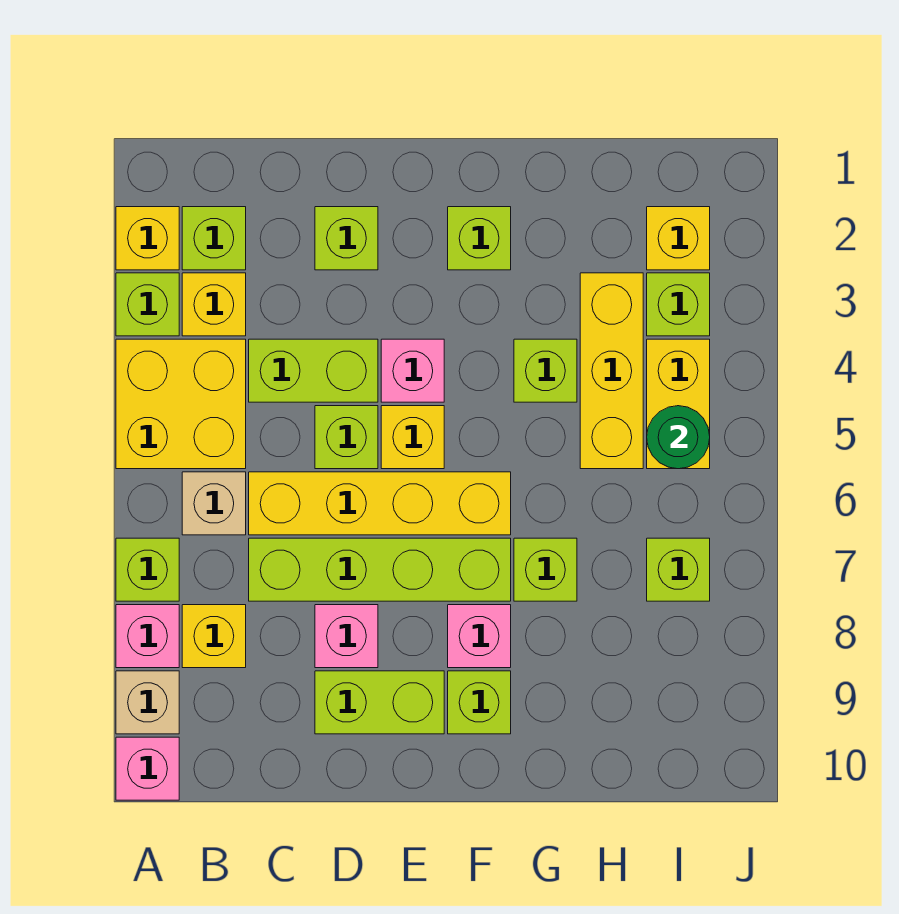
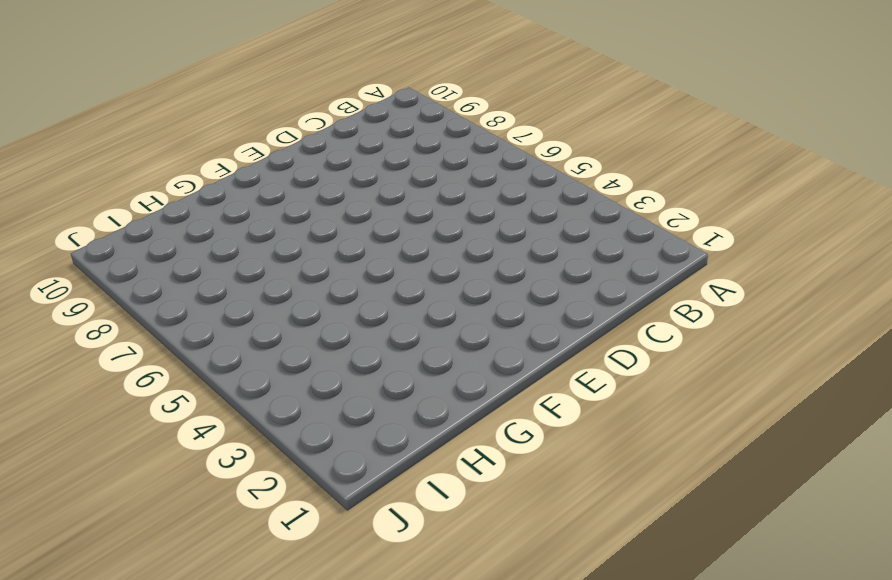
none -> yellow brick A2 level 1
none -> lime brick A3 level 1
none -> yellow brick A4:B5 level 1
none -> lime brick A7 level 1

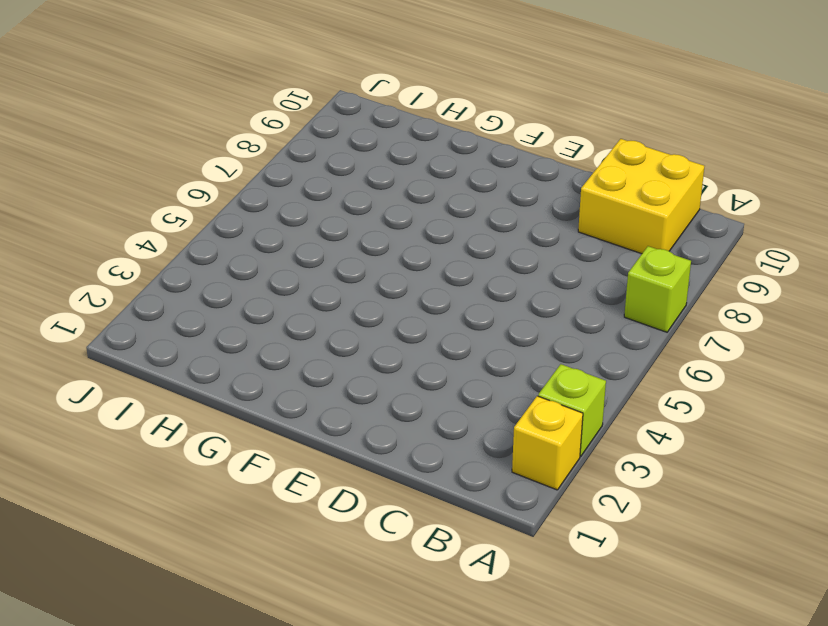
yellow brick B9:C10 level 1 -> yellow brick A4:B5 level 1
none -> pink brick A8 level 1
none -> tan brick A9 level 1
none -> pink brick A10 level 1
none -> lime brick B2 level 1

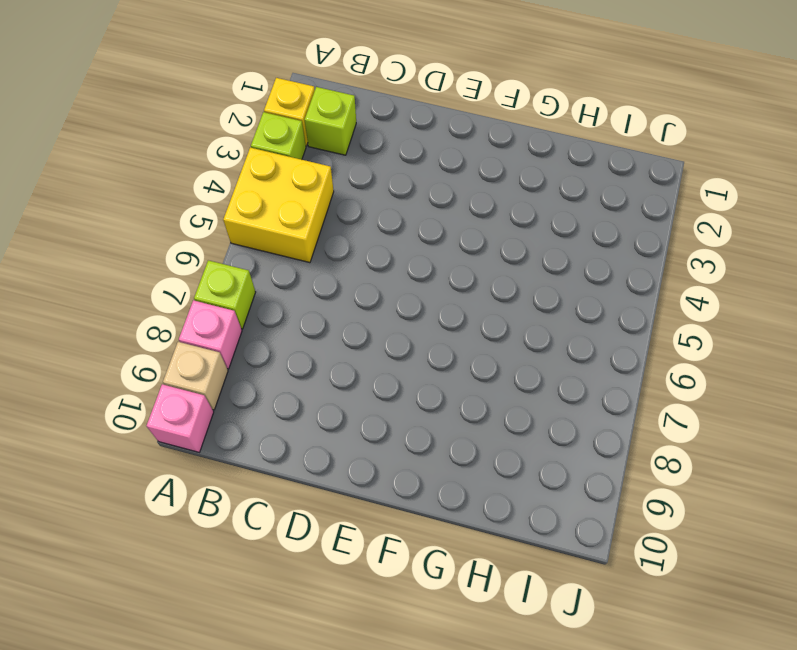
none -> yellow brick B3 level 1
none -> tan brick B6 level 1
none -> yellow brick B8 level 1
none -> lime brick C4:D4 level 1

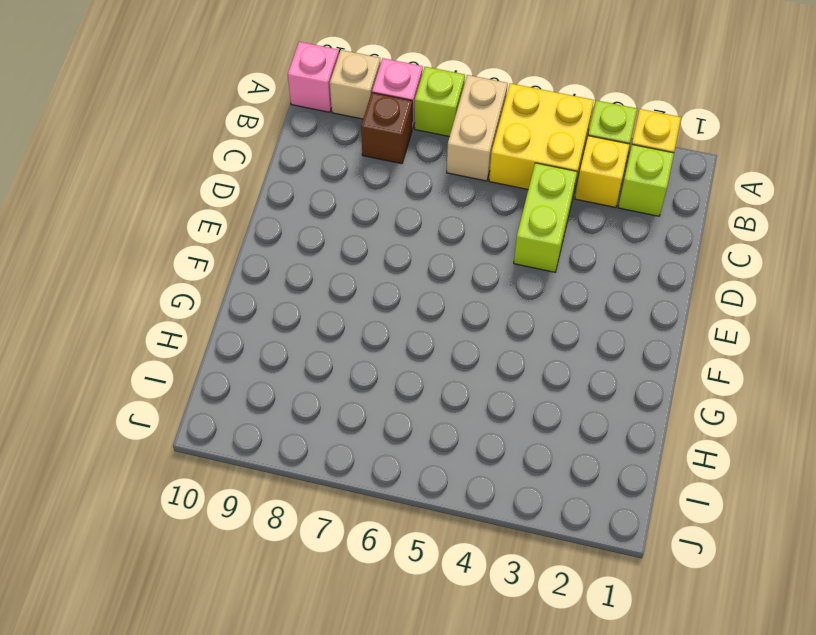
tan brick A6:B6 level 1 -> tan brick B6 level 1
brown brick B8 level 1 -> yellow brick B8 level 1
none -> yellow brick C6:F6 level 1
none -> lime brick C7:F7 level 1
none -> lime brick D2 level 1
none -> lime brick D5 level 1

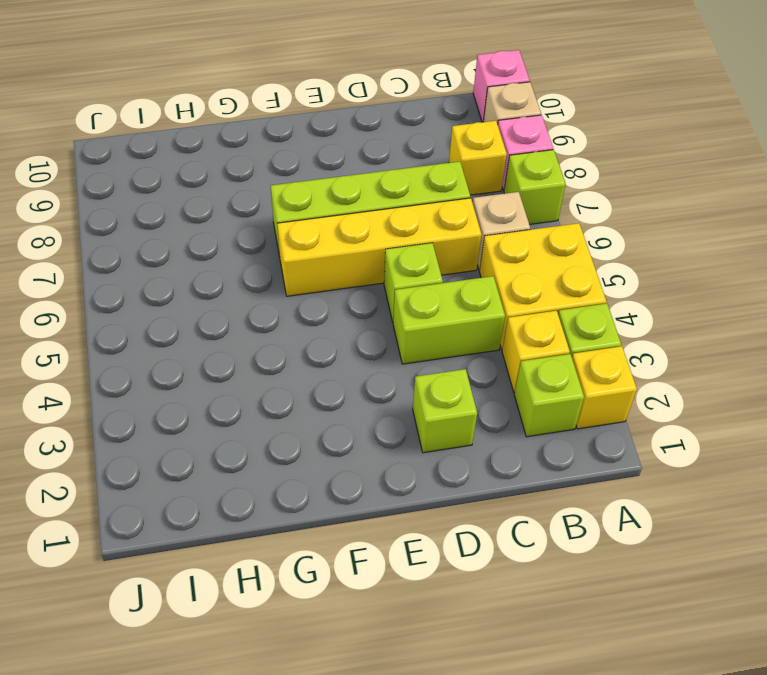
none -> pink brick D8 level 1
none -> lime brick D9:E9 level 1
none -> pink brick E4 level 1
none -> yellow brick E5 level 1

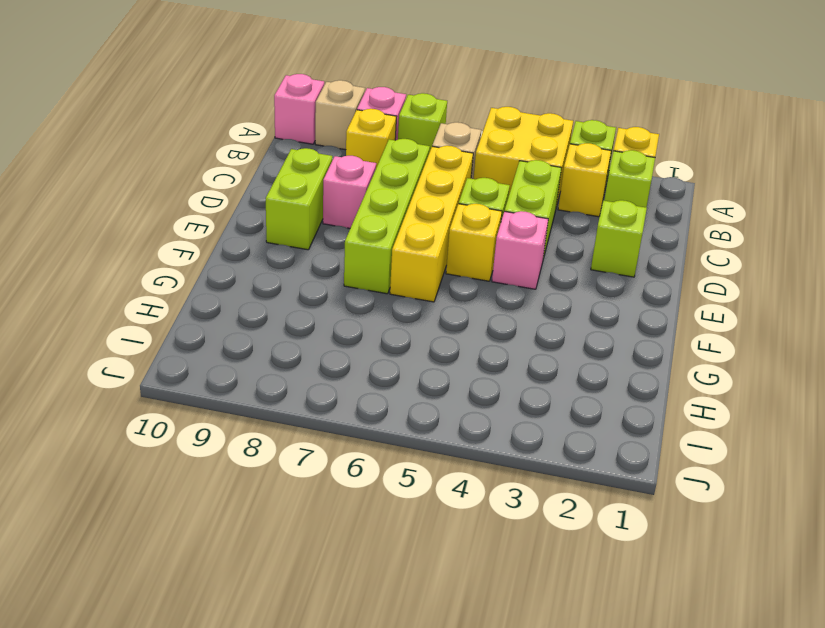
none -> lime brick F2 level 1
none -> pink brick F8 level 1
none -> lime brick F9 level 1
none -> lime brick G4 level 1

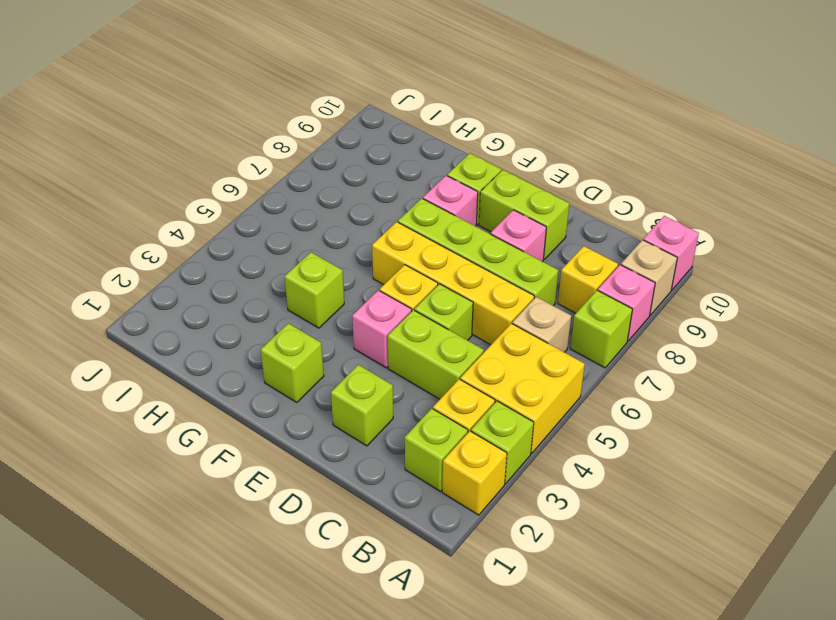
none -> lime brick G7 level 1
none -> yellow brick H3:H5 level 1
none -> yellow brick I2 level 1
none -> lime brick I3 level 1

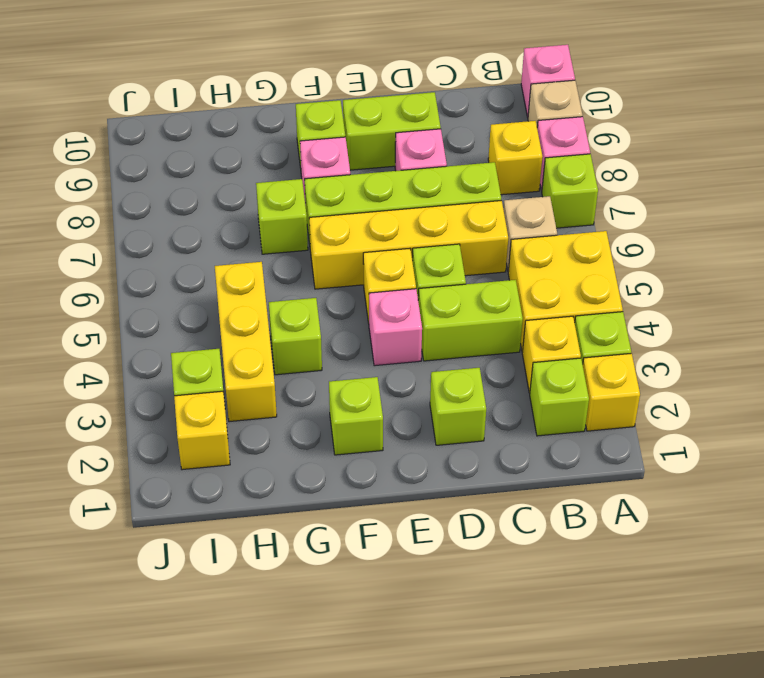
none -> yellow brick I4:I5 level 1
none -> lime brick I7 level 1
none -> green round brick I5 level 2

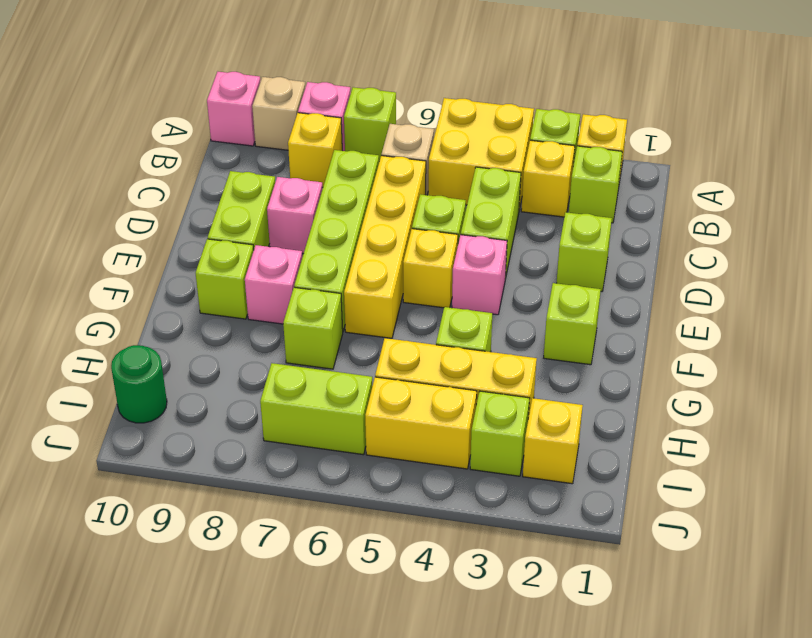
lime brick I6:I7 level 1 -> lime brick I7 level 1
green round brick I10 level 1 -> green round brick I5 level 2

